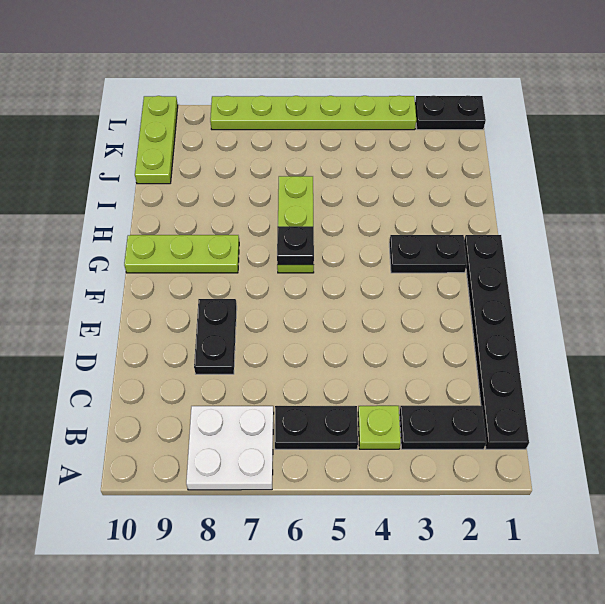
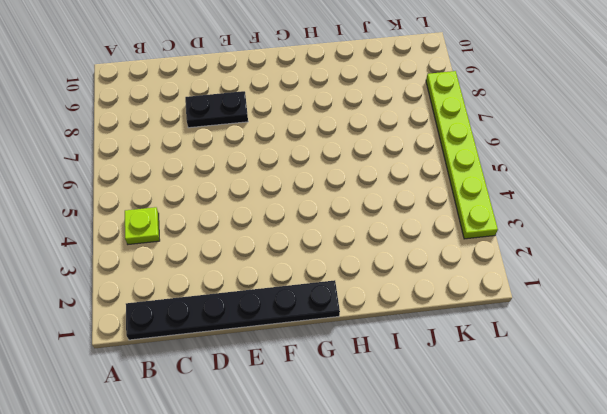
none -> white plate A7:B8 level 1
none -> black plate B2:B3 level 1
none -> black plate B5:B6 level 1

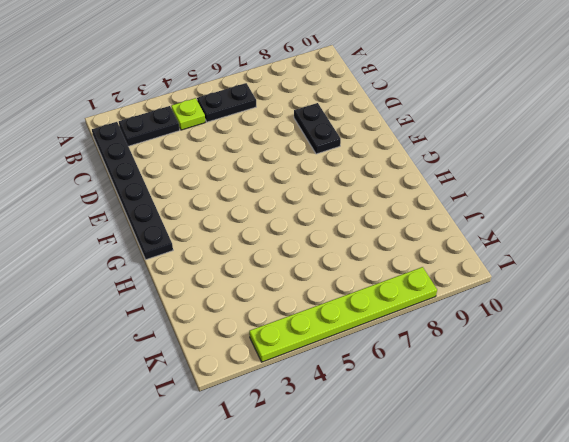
none -> white plate A7:B8 level 1
none -> black plate G2:G3 level 1
none -> lime plate G6:I6 level 1

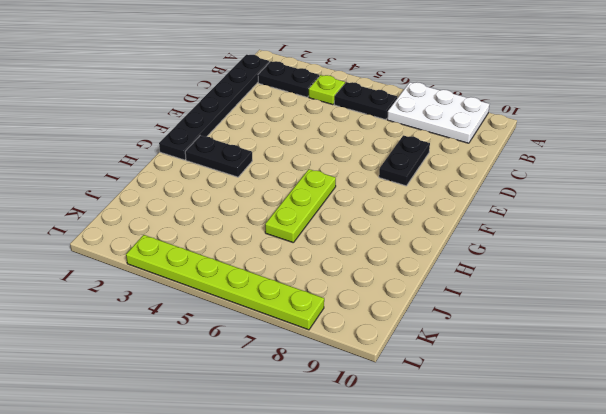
white plate A7:B9 level 1 -> white plate A7:B8 level 1
none -> lime plate G8:G10 level 1
none -> lime plate J10:L10 level 1
none -> black plate L1:L2 level 1

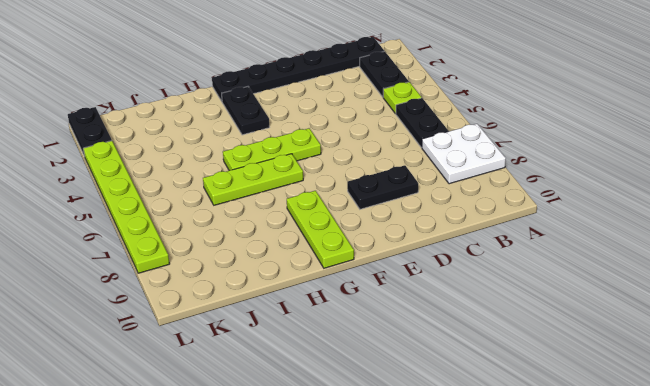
lime plate F5:H5 level 1 -> lime plate J10:L10 level 1
none -> black plate G6 level 2

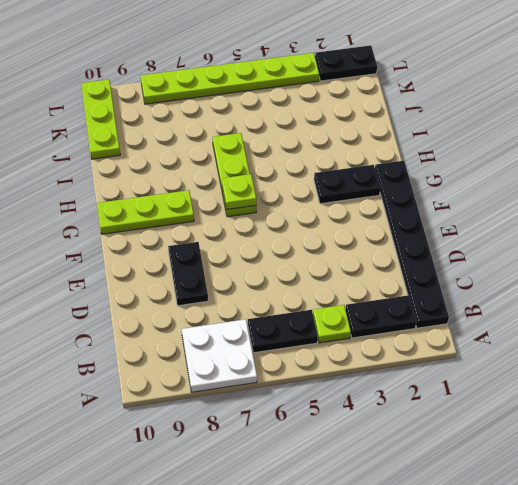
lime plate G6 level 2 -> black plate G6 level 2

